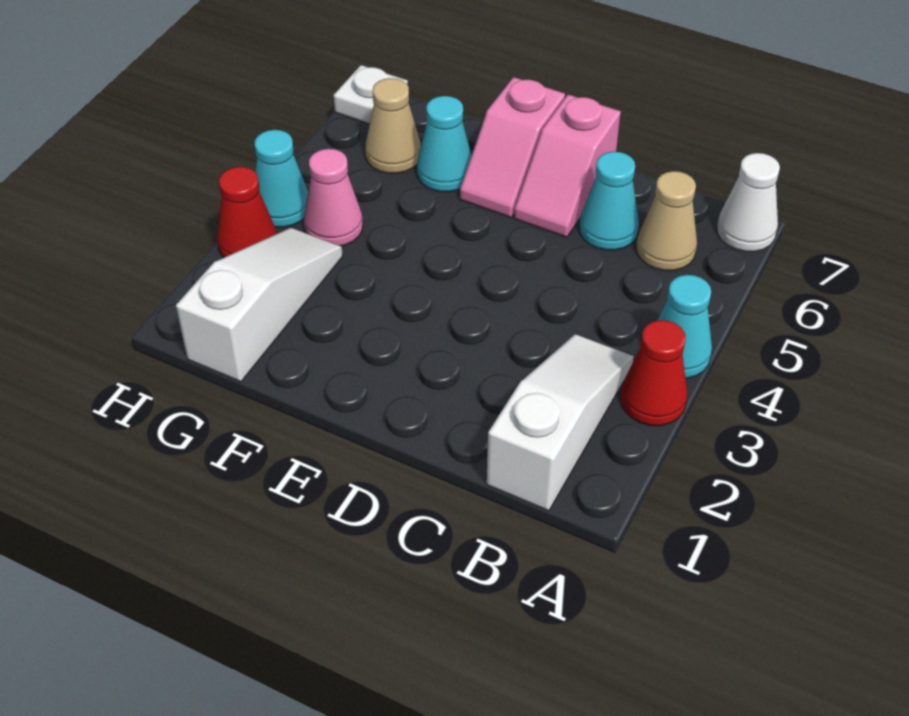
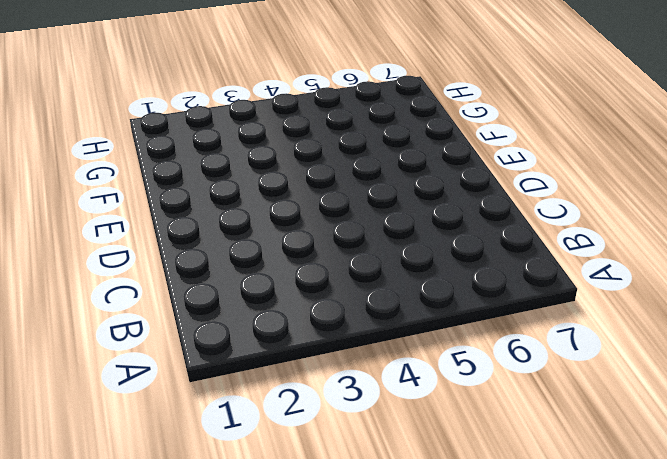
none -> red cone A3 level 1
none -> cyan cone A4 level 1
none -> white cone A7 level 1

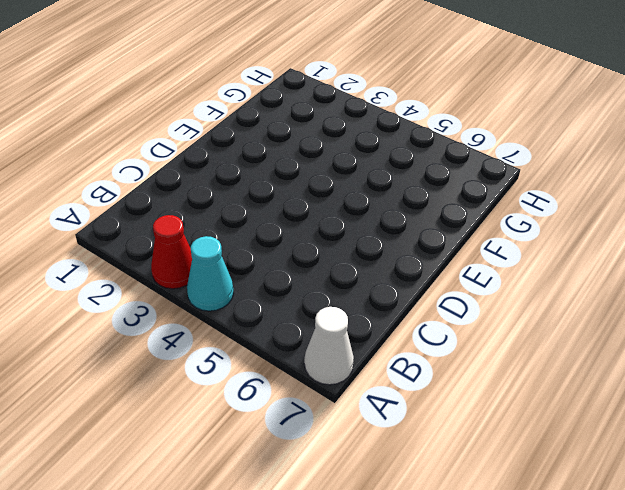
none -> white slope B1:B3 level 1 top 1
none -> tan cone B6 level 1
none -> cyan cone C6 level 1

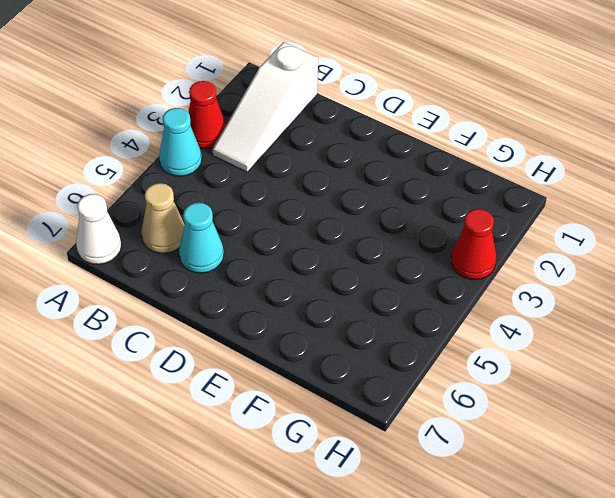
none -> pink slope D6:D7 level 1 top 7
none -> pink slope E6:E7 level 1 top 7
none -> cyan cone F6 level 1

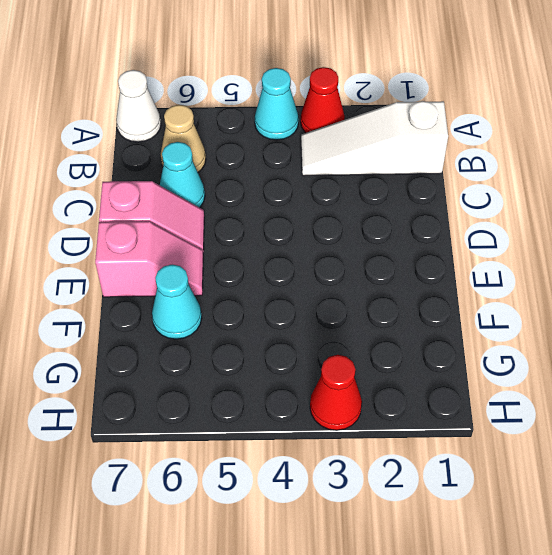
none -> white slope G1:G3 level 1 top 1
none -> pink cone G4 level 1
none -> tan cone G6 level 1

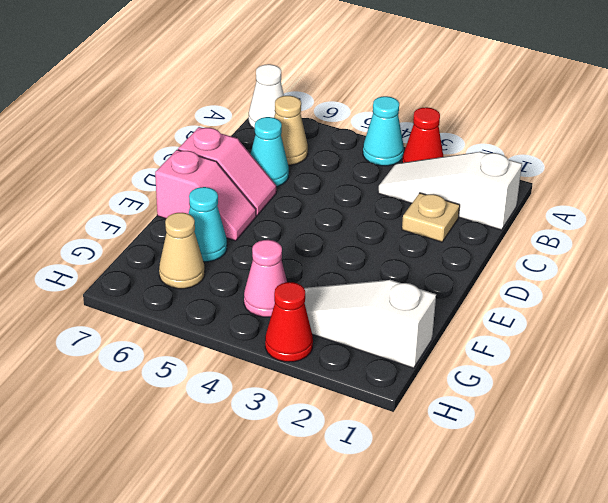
tan plate C2 level 1 -> none
none -> cyan cone H4 level 1
none -> white plate H7 level 1

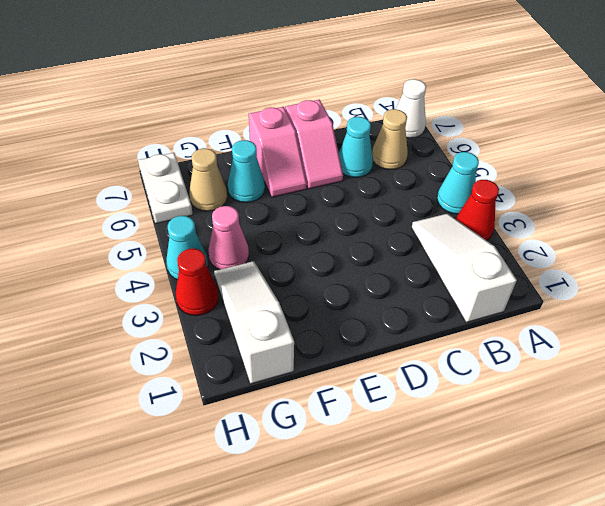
white plate H6:H7 level 1 -> white plate H7 level 1

